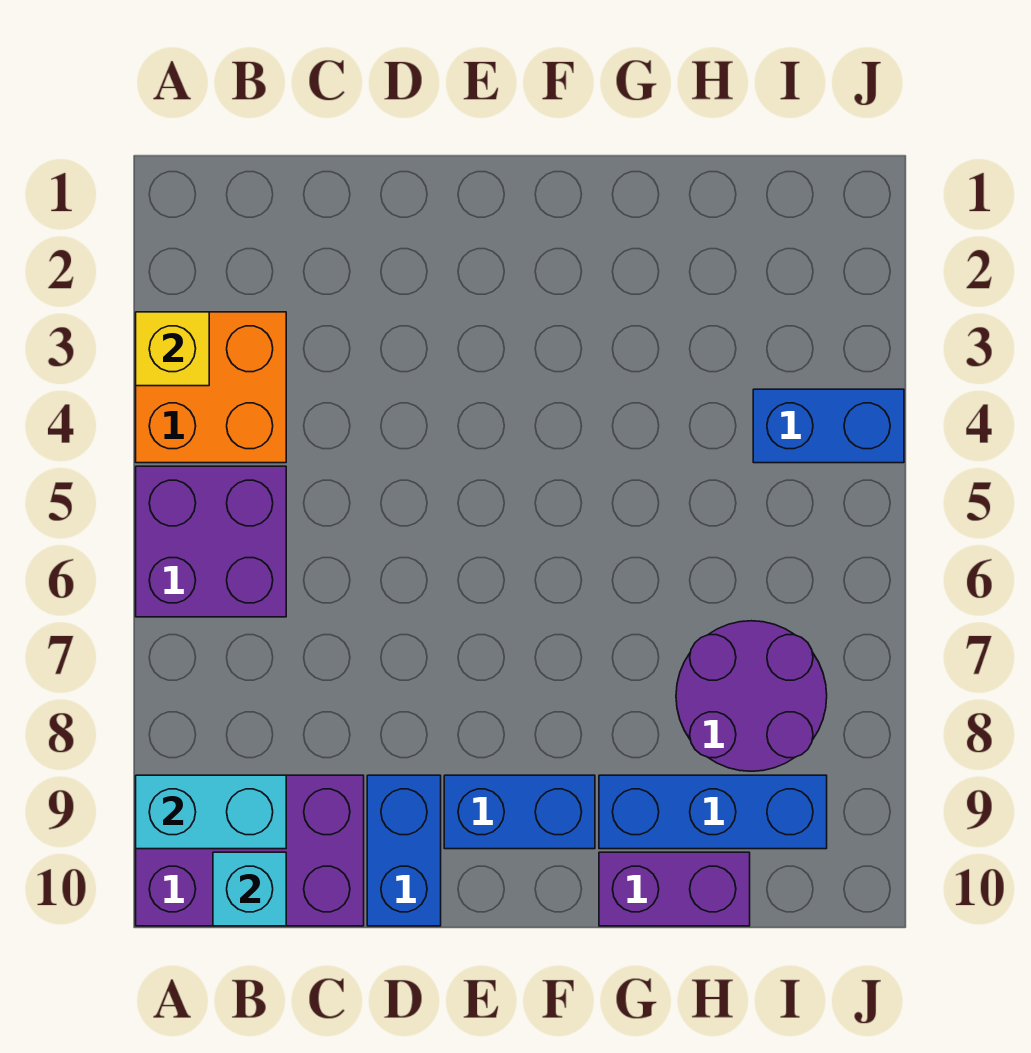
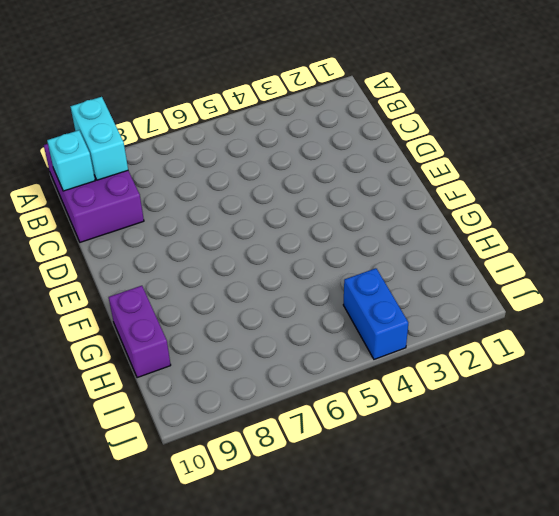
none -> orange brick A3:B4 level 1
none -> purple brick A5:B6 level 1
none -> blue brick D9:D10 level 1

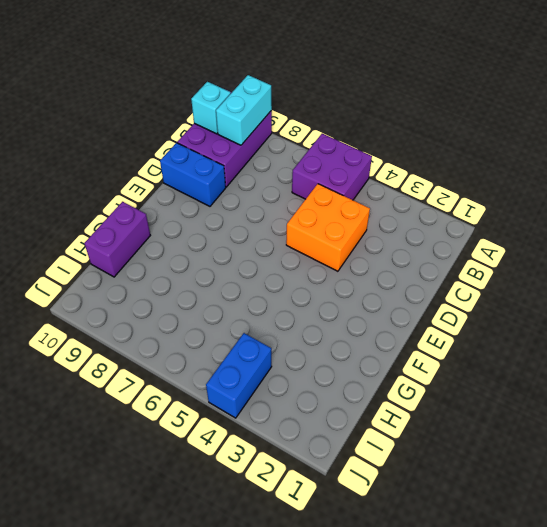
orange brick C4:D5 level 1 -> orange brick A3:B4 level 1
none -> blue brick E9:F9 level 1
none -> blue brick G9:I9 level 1
none -> purple round brick H7:I8 level 1

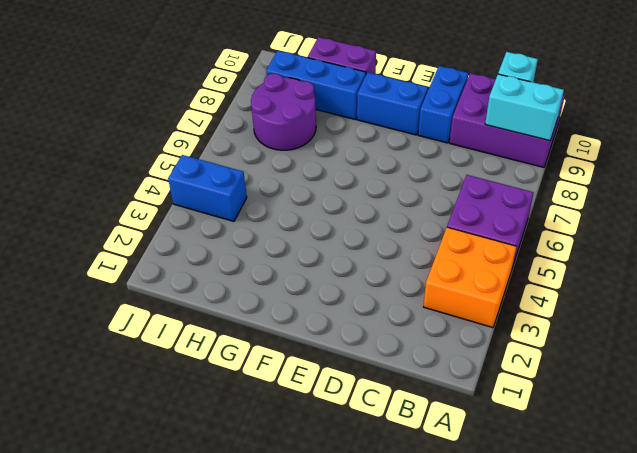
none -> yellow brick A3 level 2

